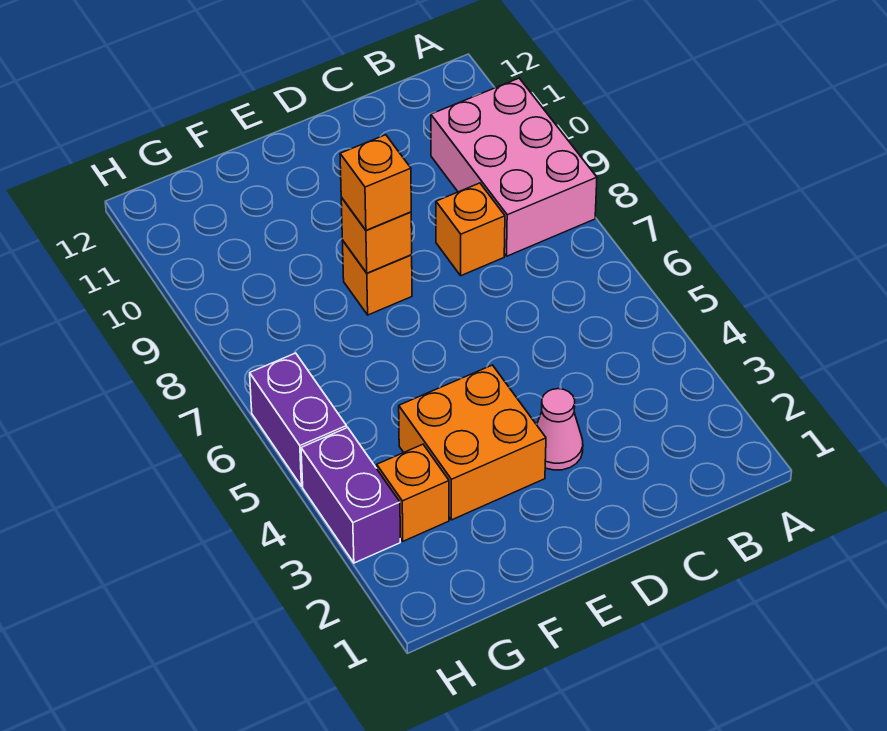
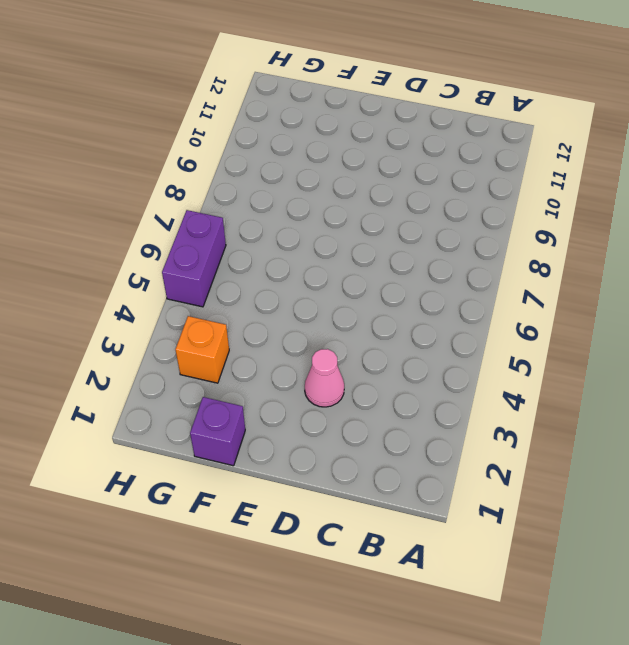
purple brick F1 level 1 -> none
none -> pink brick A8:B10 level 1
none -> orange brick C8 level 1

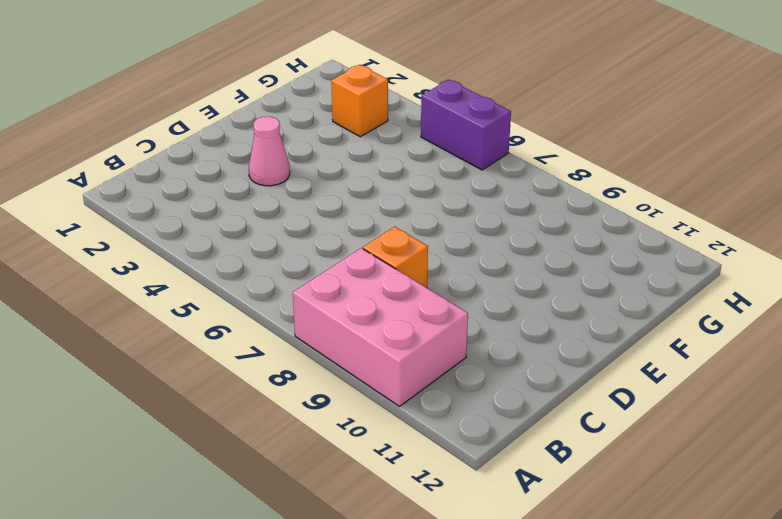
none -> orange brick E3:F4 level 1
none -> orange brick E8 level 1

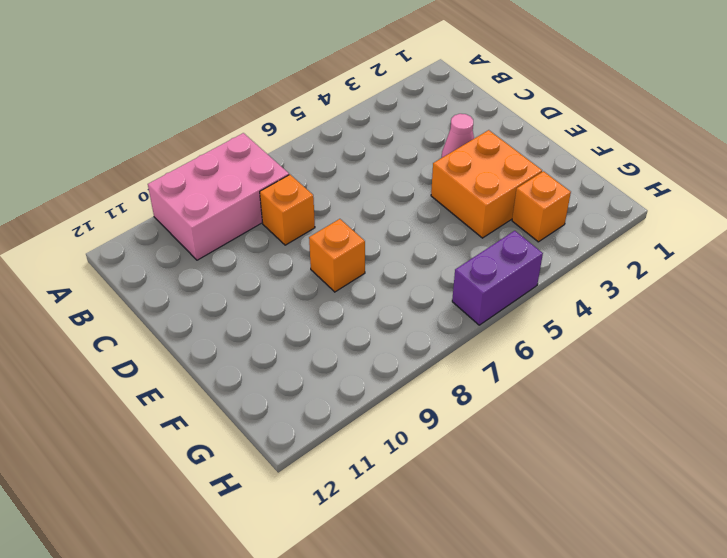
none -> purple brick H3:H4 level 1
none -> orange brick E8 level 2

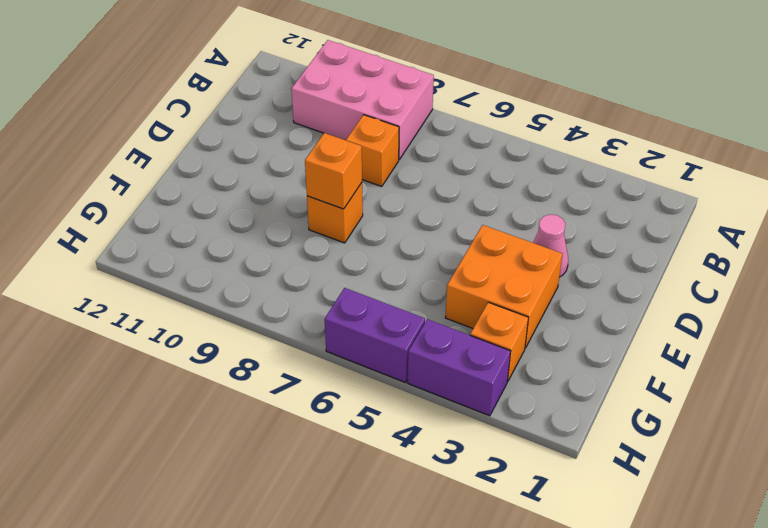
none -> orange brick E8 level 3

